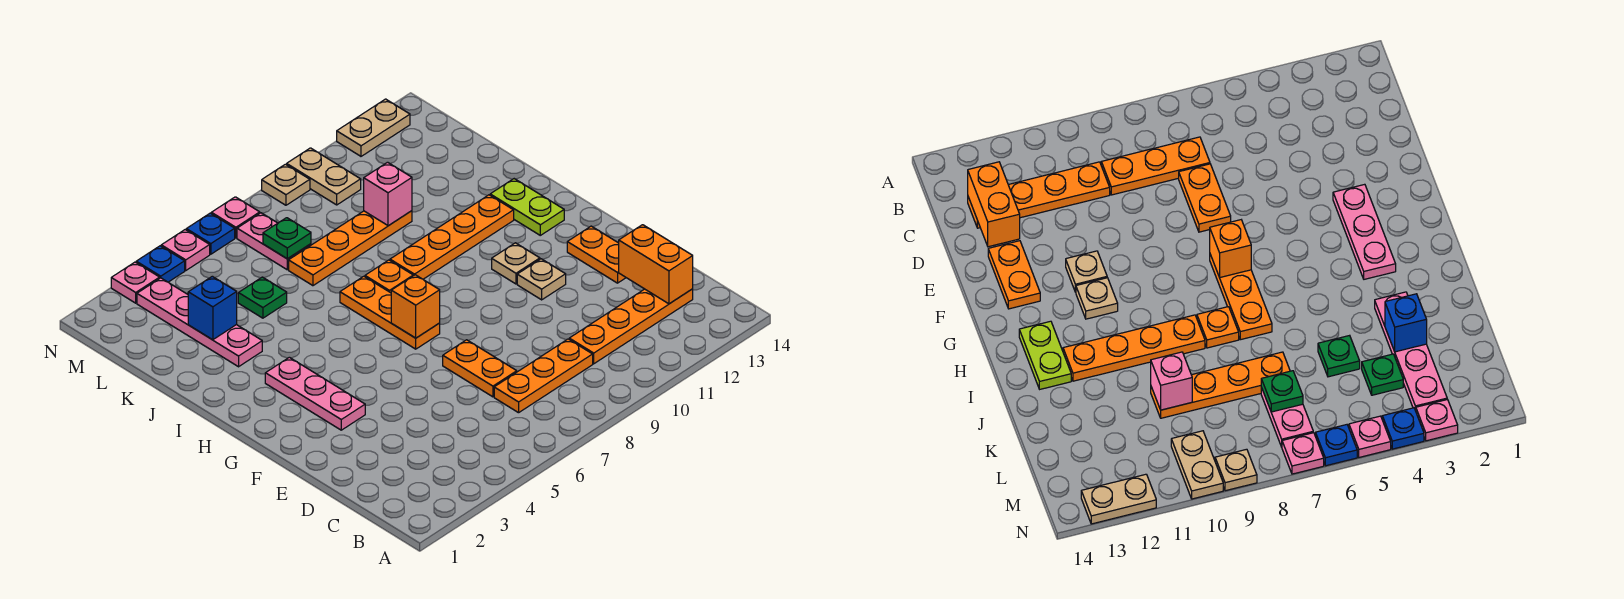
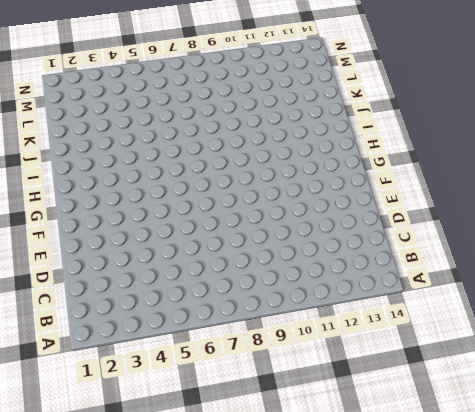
none -> orange plate C7:C9 level 1
none -> orange plate C10:C13 level 1
none -> orange plate D7:E7 level 1

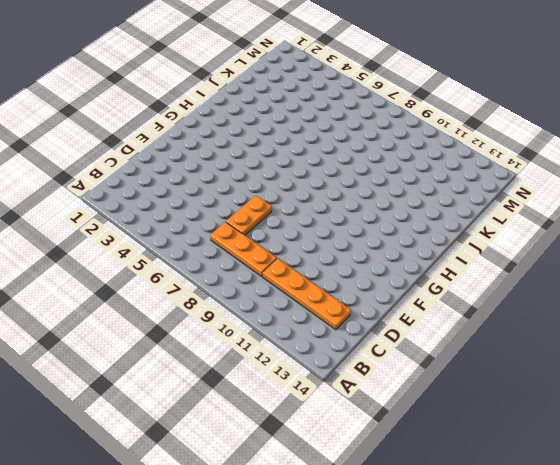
none -> orange plate E13:F13 level 1
none -> pink plate F3:H3 level 1
none -> tan plate F11 level 1

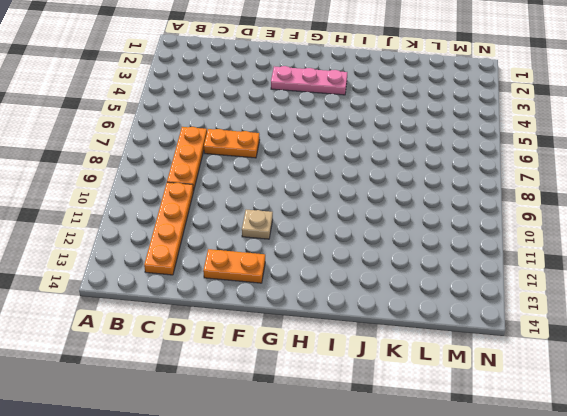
none -> orange plate G7:I7 level 1
none -> tan plate G11 level 1
none -> lime plate H13:I13 level 1

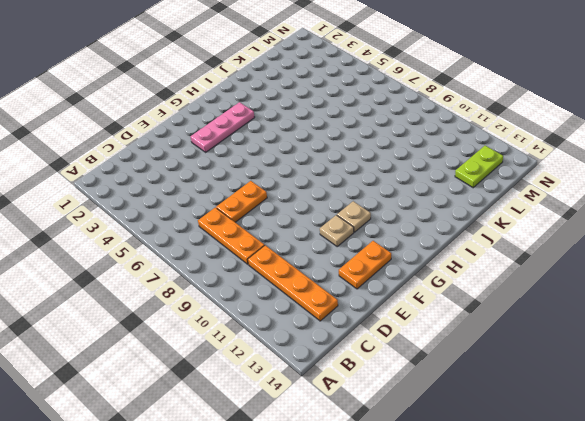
lime plate L13:M13 level 1 -> lime plate H13:I13 level 1
none -> orange plate G7:I7 level 1
none -> orange plate I8 level 1
none -> orange plate I9:I12 level 1

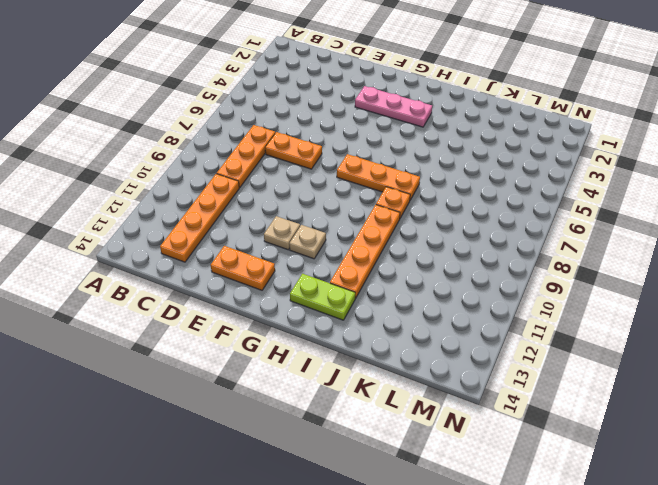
none -> pink plate J3:M3 level 1
none -> green plate K5 level 1
none -> orange plate K7:K10 level 1

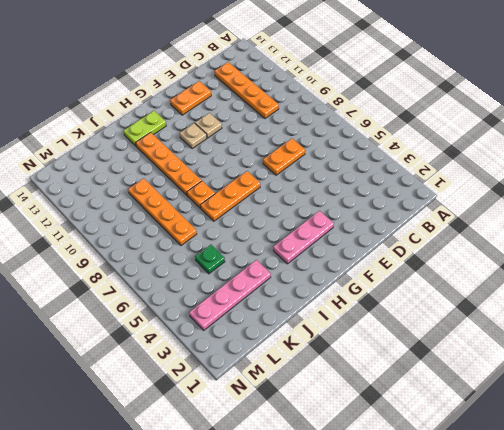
none -> orange plate C7:C9 level 1
none -> green plate L4 level 1
none -> pink plate L7:M7 level 1

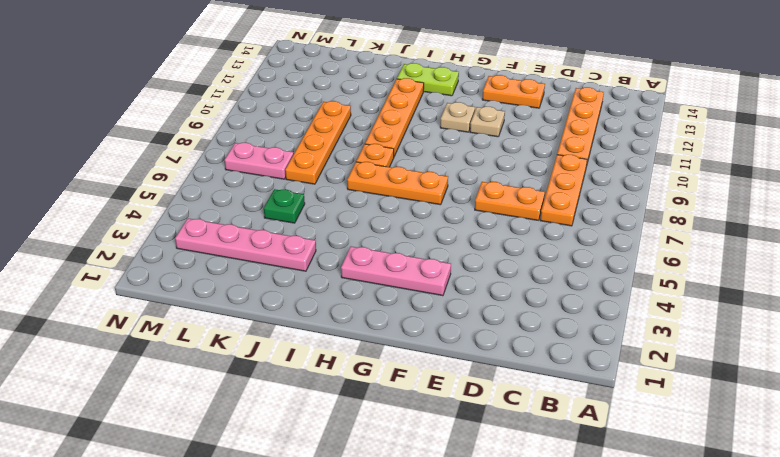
none -> green plate L4 level 1
none -> tan plate M10:N10 level 1
none -> pink plate N3 level 1

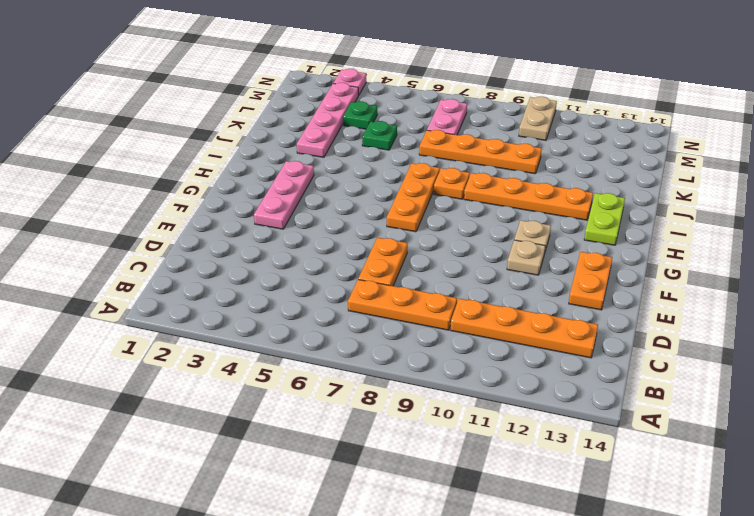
none -> blue plate N4 level 1
none -> pink plate N5 level 1
none -> blue plate N6 level 1

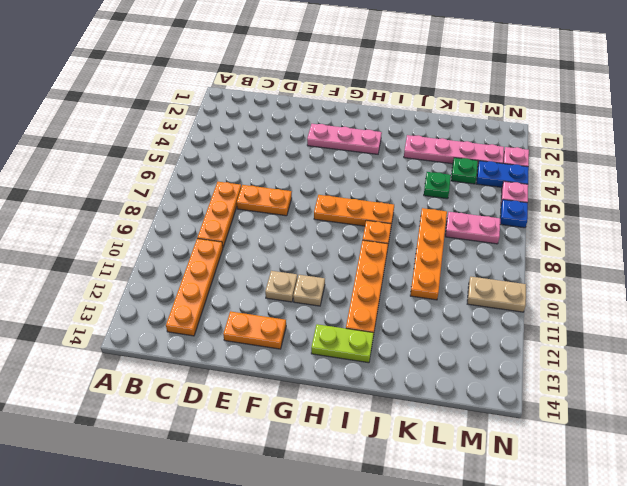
blue plate M4:N4 level 1 -> blue plate N4 level 1
none -> pink plate N7 level 1
none -> tan plate N9 level 1
none -> tan plate N12:N13 level 1

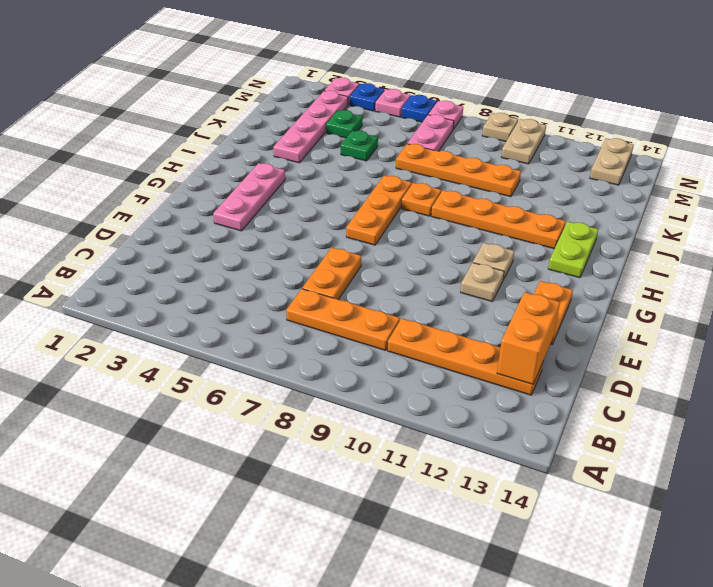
tan plate M13:N13 level 1 -> tan plate N12:N13 level 1
none -> orange brick G7 level 2
none -> blue brick K3 level 2
none -> pink brick K10 level 2

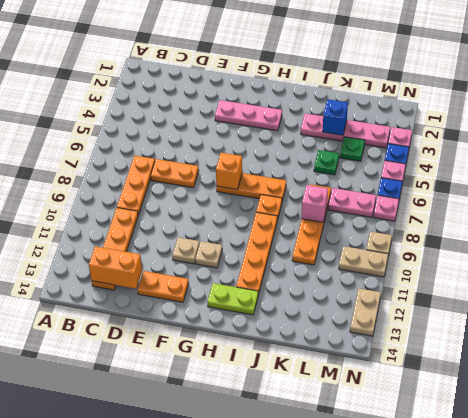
pink brick K8 level 2 -> pink brick K10 level 2
none -> green plate L7 level 2

